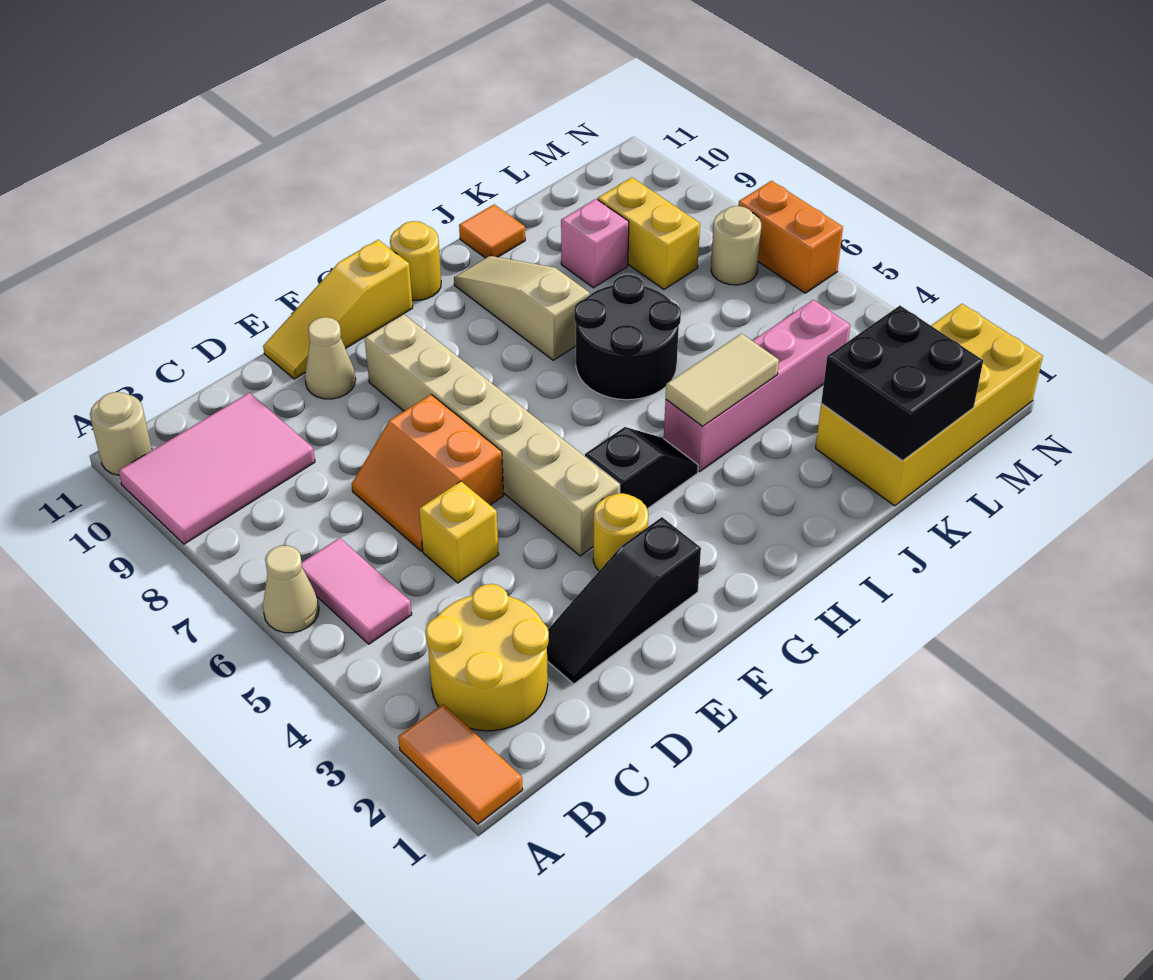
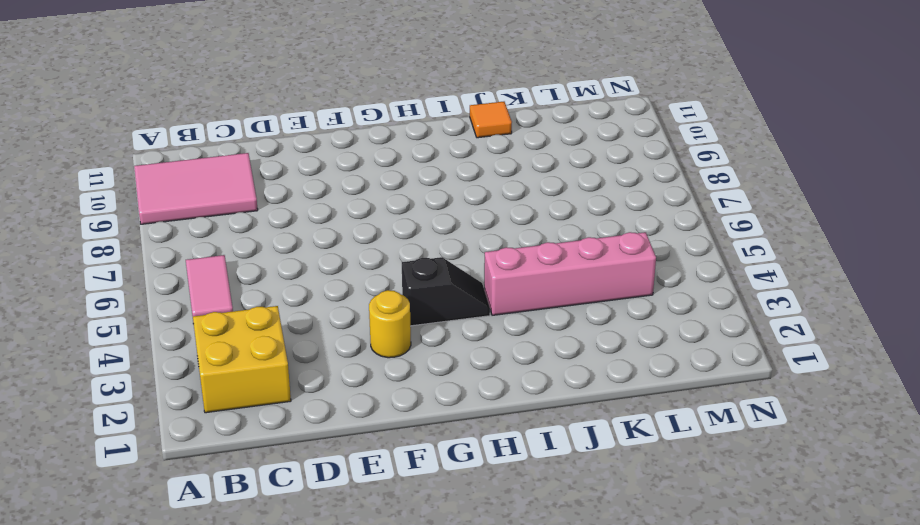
yellow brick B2:C3 level 1 -> yellow round brick B2:C3 level 1
none -> orange tile A1:A2 level 1
none -> tan cone A6 level 1
none -> tan round brick A11 level 1

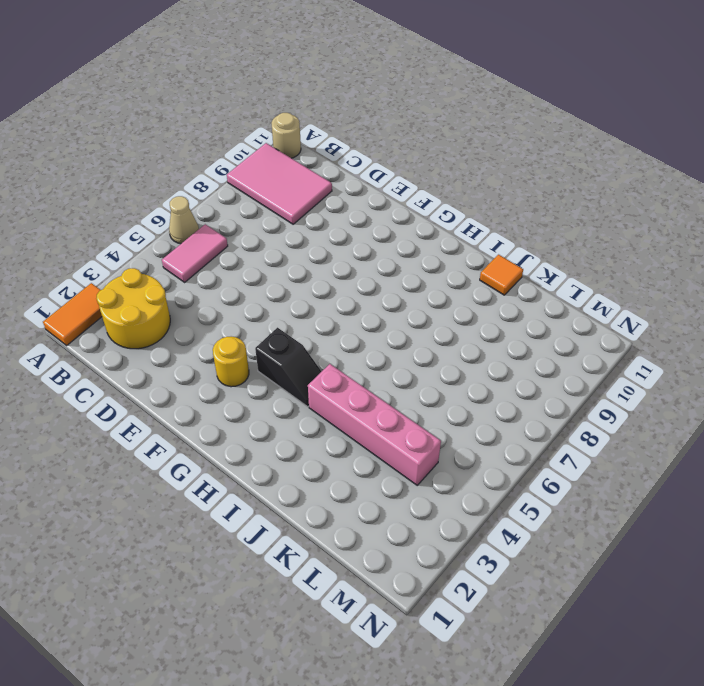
none -> black slope D2:F2 level 1 top F
none -> yellow brick D5 level 1
none -> orange slope D6:E7 level 1 top E

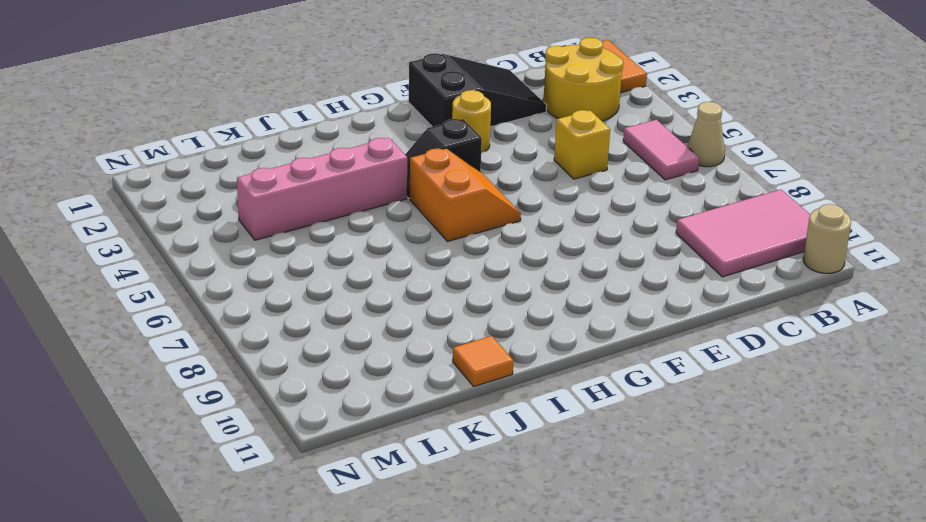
black slope D1:F2 level 1 top F -> black slope D2:F2 level 1 top F
orange slope G5:H6 level 1 top H -> orange slope D6:E7 level 1 top E
none -> tan cone E10 level 1
none -> yellow slope E11:G11 level 1 top G
none -> tan brick F4:F9 level 1

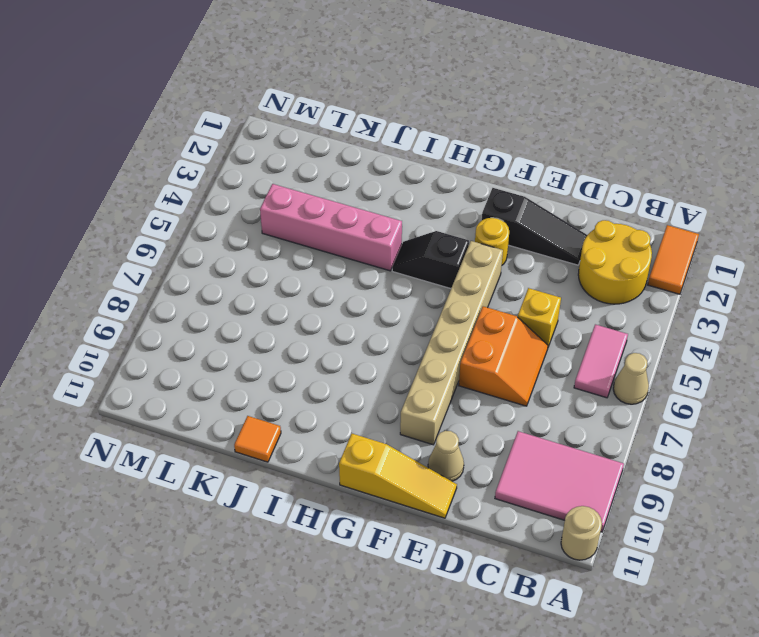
none -> yellow round brick H11 level 1
none -> black round brick I6:J7 level 1
none -> tan slope I8:I10 level 1 top 8

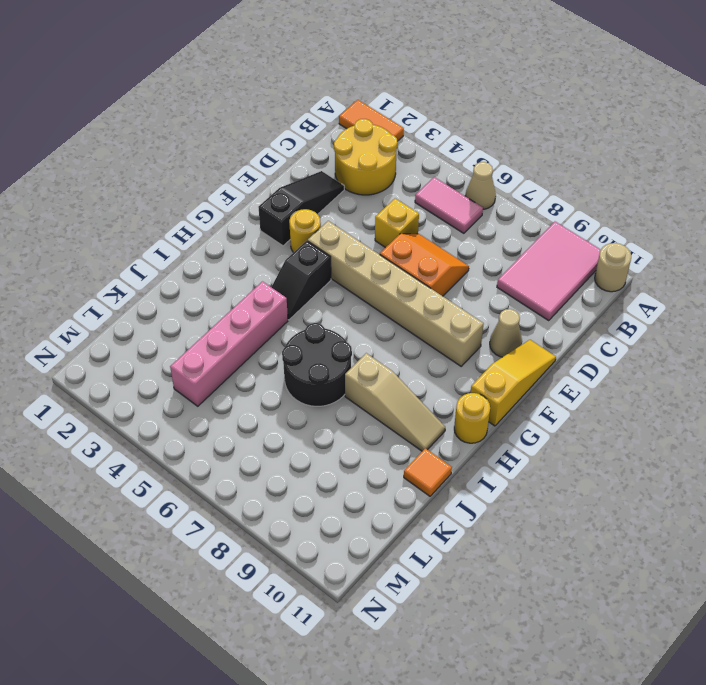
none -> yellow brick K1:N2 level 1
none -> pink brick K9 level 1
none -> yellow brick L8:L9 level 1

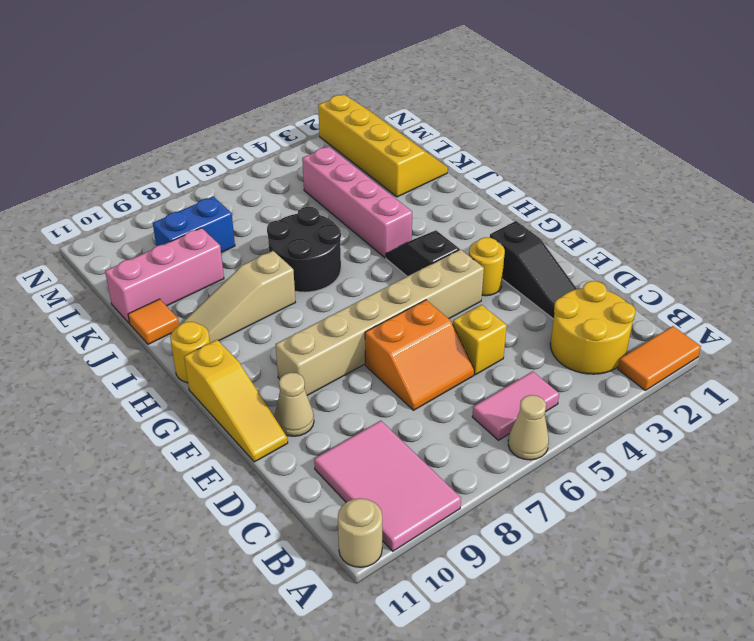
yellow slope K1:N2 level 1 top 2 -> yellow brick K1:N2 level 1
pink brick K9:K11 level 1 -> pink brick K9 level 1
blue brick L8:L9 level 1 -> yellow brick L8:L9 level 1
none -> tan round brick M7 level 1
none -> orange brick N6:N7 level 1
none -> tan tile I4:J4 level 2

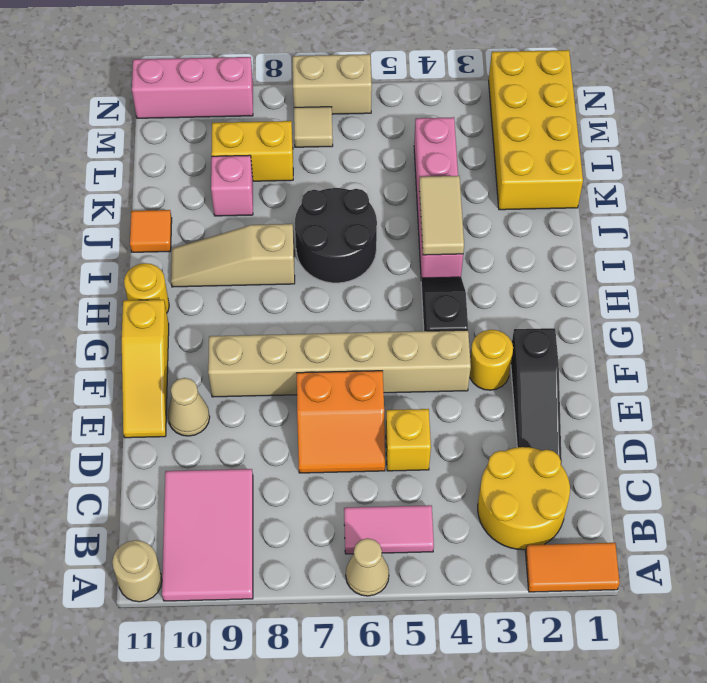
tan tile M7 level 1 -> tan round brick M7 level 1
tan brick N6:N7 level 1 -> orange brick N6:N7 level 1
pink brick N9:N11 level 1 -> none
none -> black brick K1:L2 level 2

